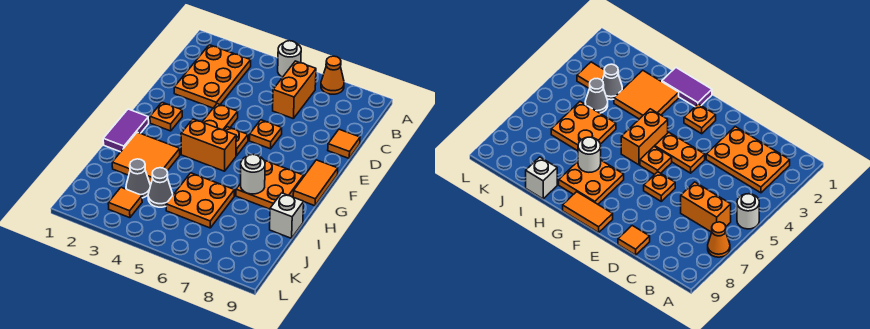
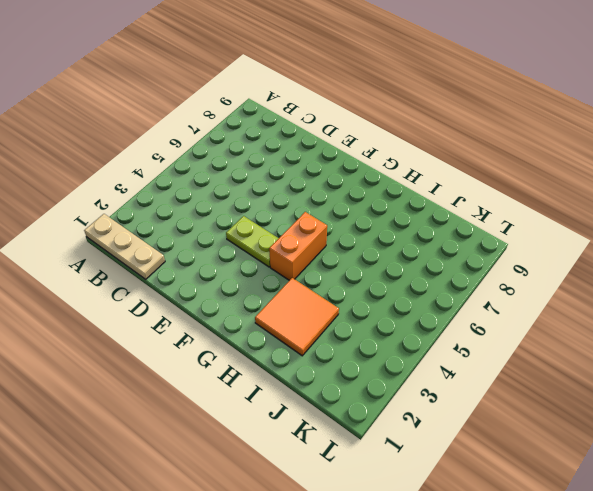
tan plate A1:C1 level 1 -> none
lime plate E4:F4 level 1 -> orange plate E4:F4 level 1
none -> white round brick A5 level 1
none -> orange cone A7 level 1
none -> orange plate B2:D3 level 1

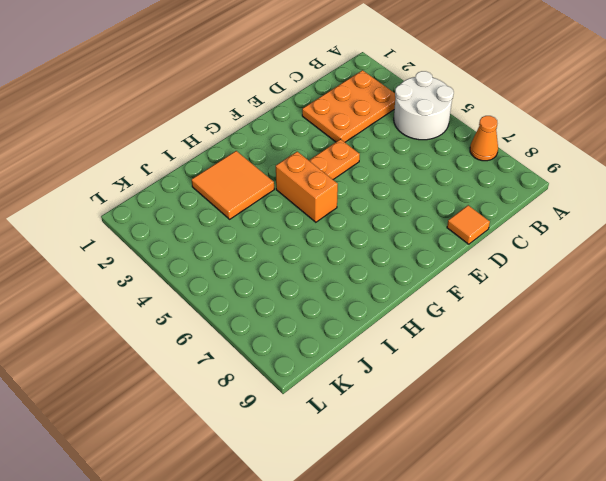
white round brick A4:B5 level 1 -> white round brick A5 level 1
none -> orange brick B6:C6 level 1
none -> orange plate E6 level 1
none -> orange plate F2 level 1

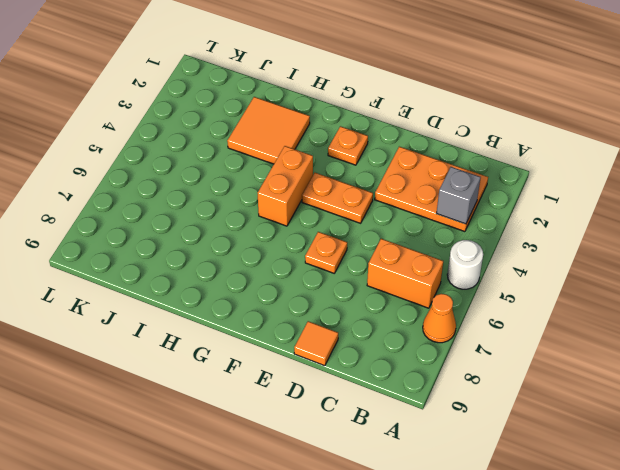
grey brick B3 level 2 -> none
none -> orange plate F5 level 1
none -> orange tile F9:G9 level 1
none -> purple tile G1:H1 level 1

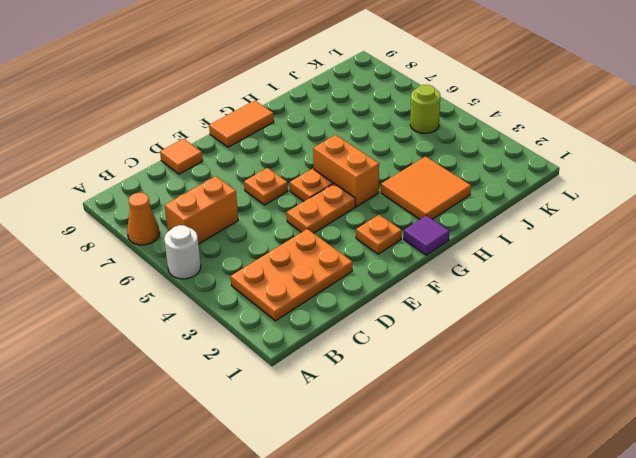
purple tile G1 level 1 -> purple tile G1:H1 level 1
lime round brick K5 level 1 -> none
none -> orange plate G7:H8 level 1
none -> orange plate I5:J6 level 1
none -> white brick I9 level 1

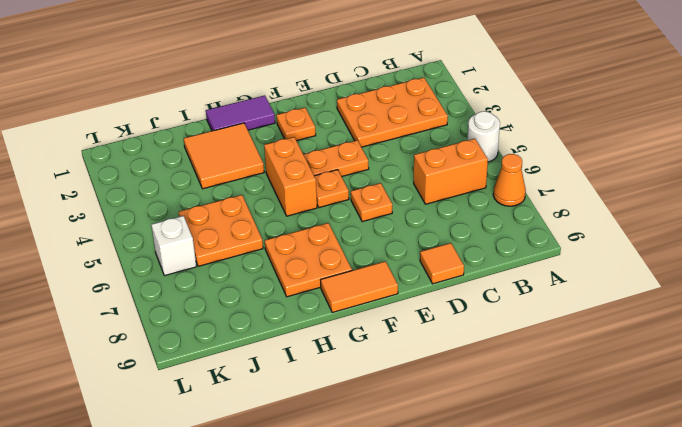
white brick K6 level 1 -> white brick I9 level 1
none -> grey cone J3 level 1
none -> grey cone J4 level 1
none -> orange tile K3 level 1

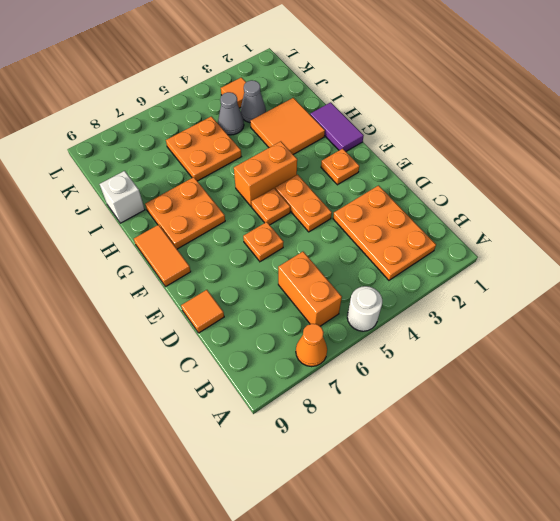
none -> white round brick H7 level 2

